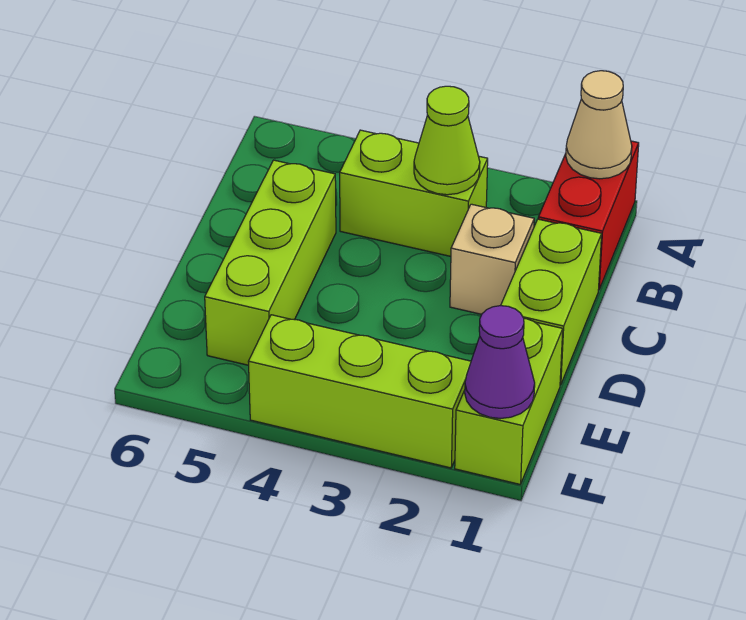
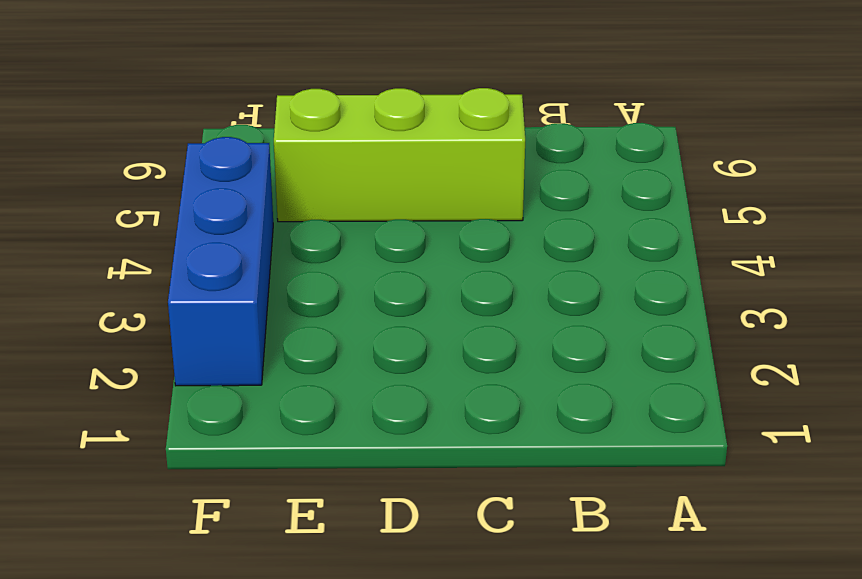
blue brick F2:F4 level 1 -> lime brick F2:F4 level 1
none -> red brick A1:B1 level 1
none -> lime brick B3:B4 level 1

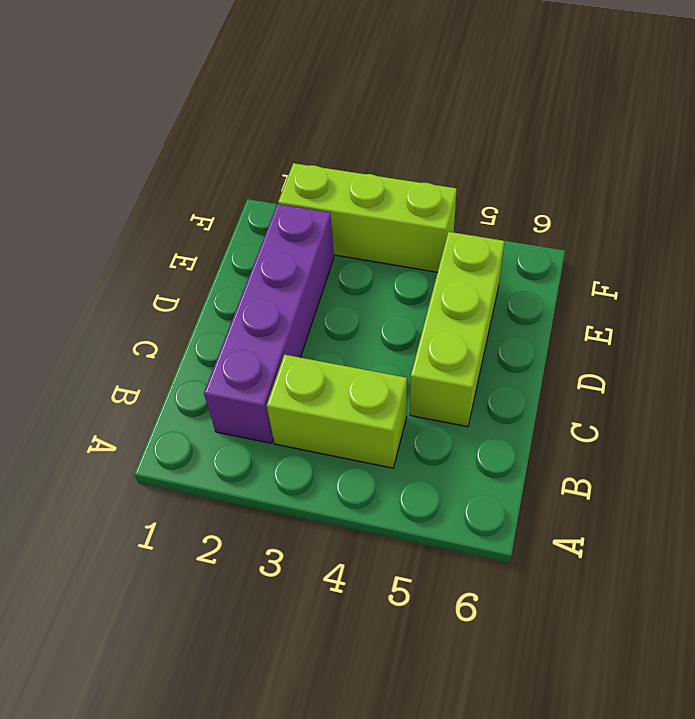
purple brick B2:E2 level 1 -> tan brick C2 level 1
none -> red brick A1:B1 level 1
none -> lime brick C1:D1 level 1

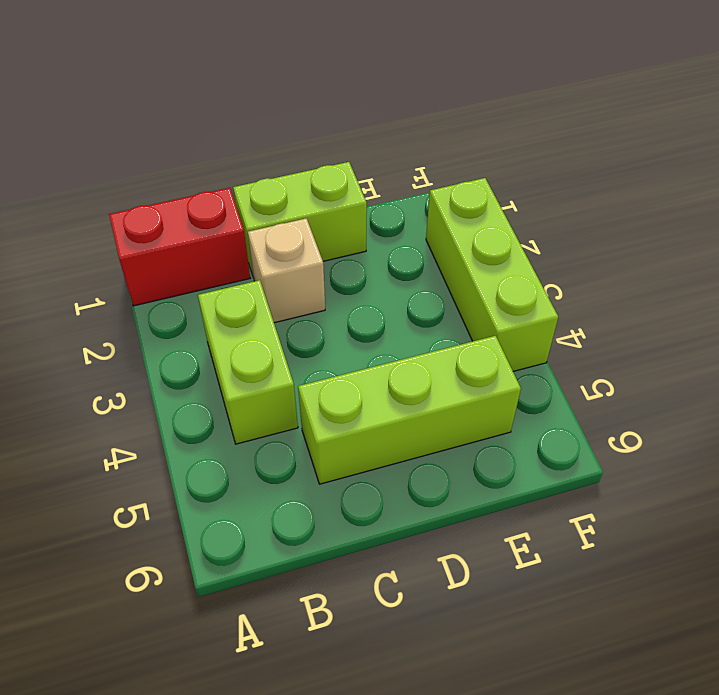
none -> lime brick E1:F1 level 1
none -> tan cone A1 level 2

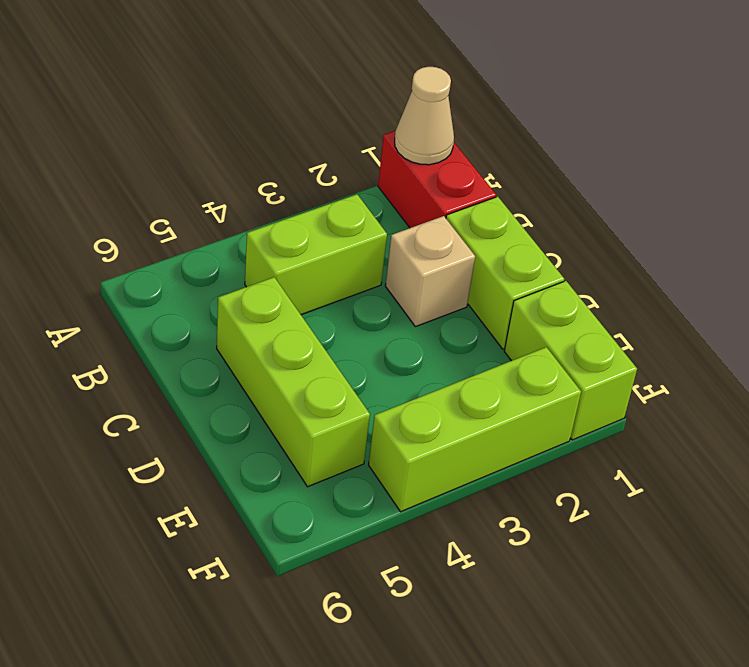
none -> lime cone B3 level 2
none -> purple cone F1 level 2

